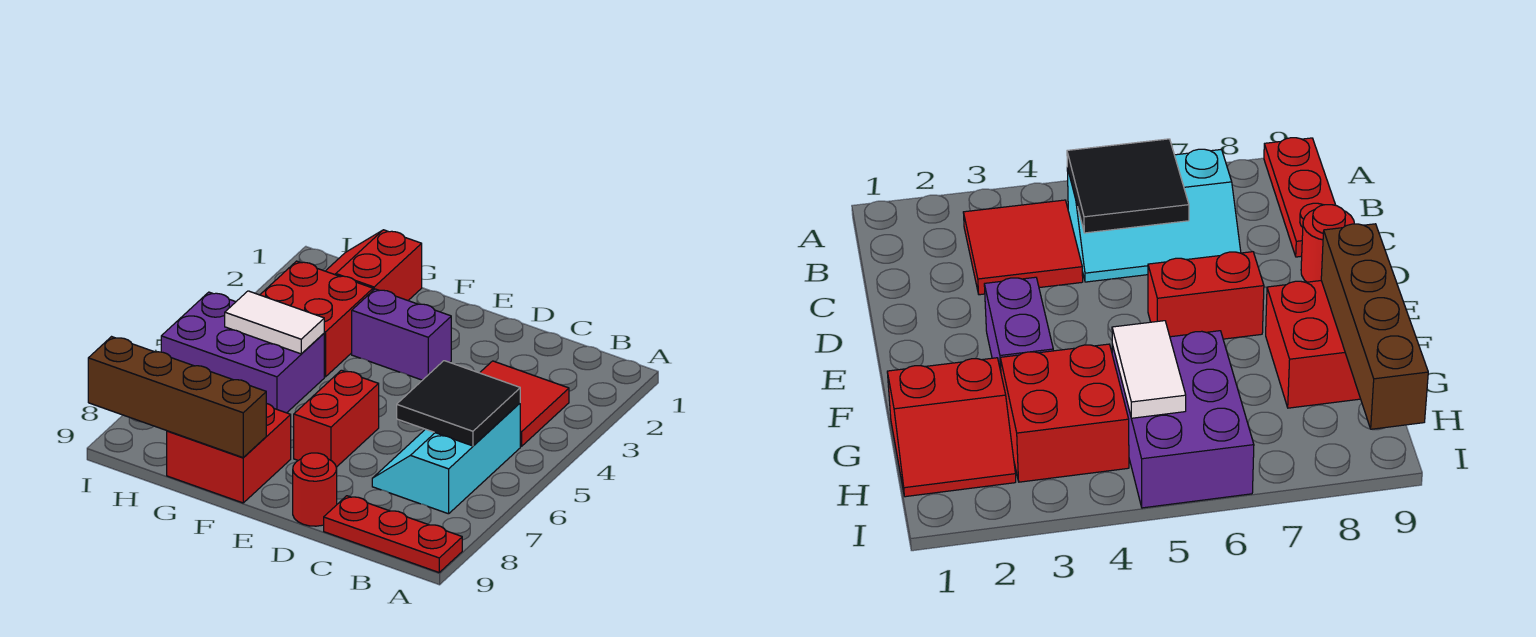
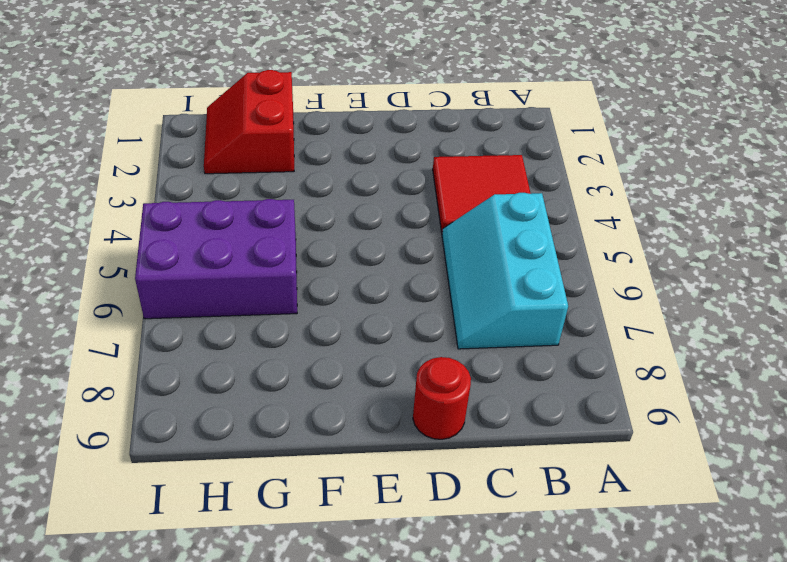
none -> red plate A9:C9 level 1
none -> purple brick E3:F3 level 1
none -> red brick E6:E7 level 1

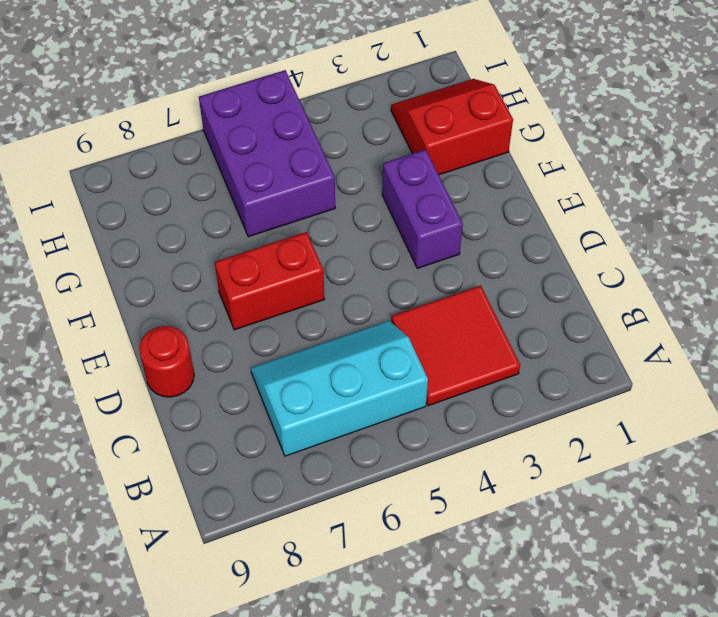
none -> red plate A9:C9 level 1
none -> red brick F8:G9 level 1
none -> red brick G3:H4 level 1

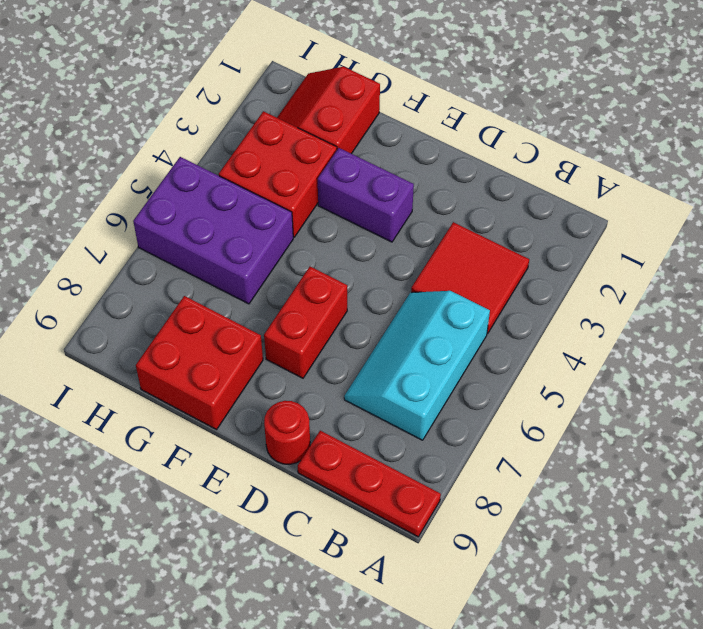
none -> black tile B5:C6 level 2
none -> brown brick F9:I9 level 2
none -> white tile G5:H5 level 2

